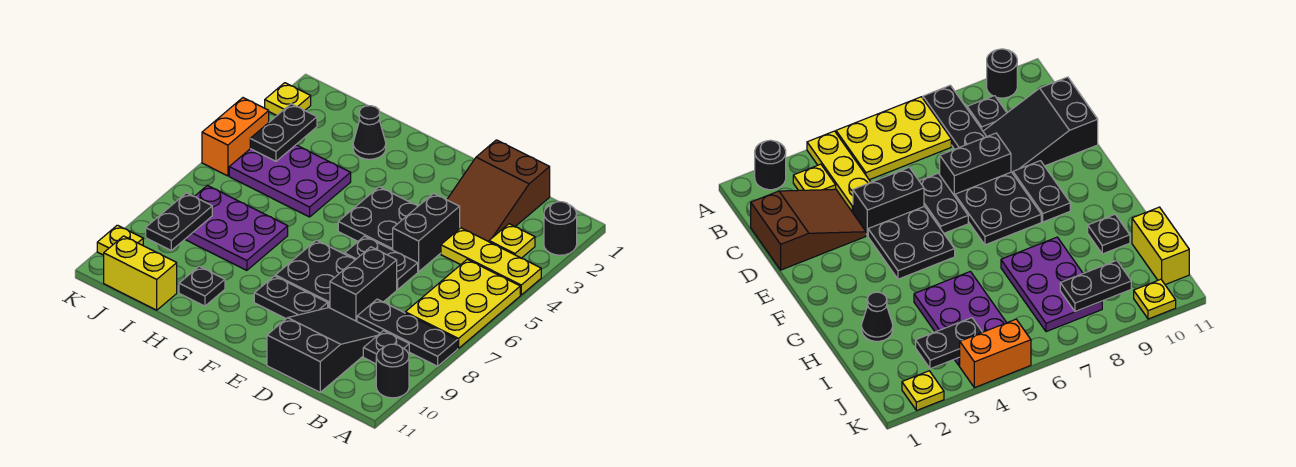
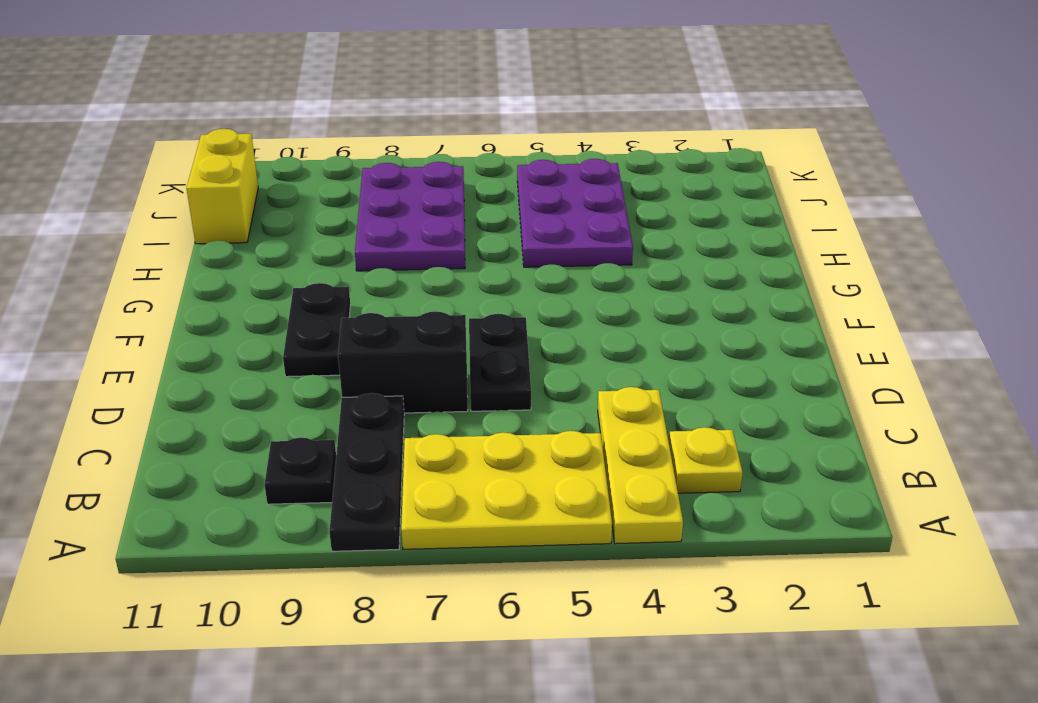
none -> black round brick A2 level 1
none -> black round brick A10 level 1
none -> brown slope C1:D3 level 1 top 1

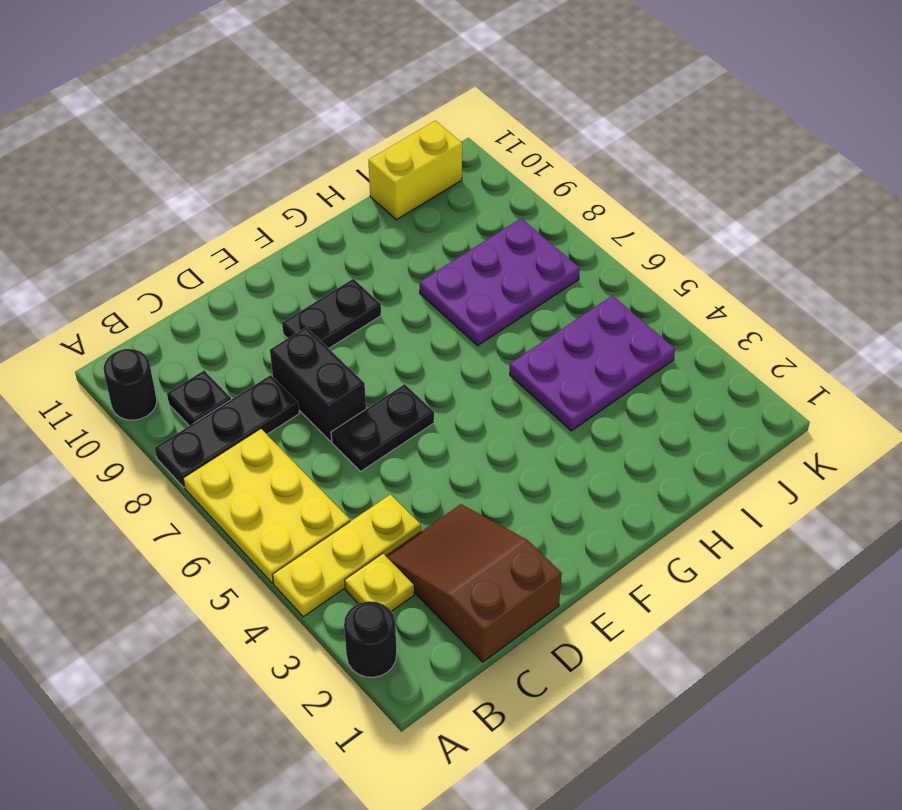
none -> black slope C9:D11 level 1 top 11
none -> black brick D4:D5 level 1
none -> black plate E4:F5 level 1

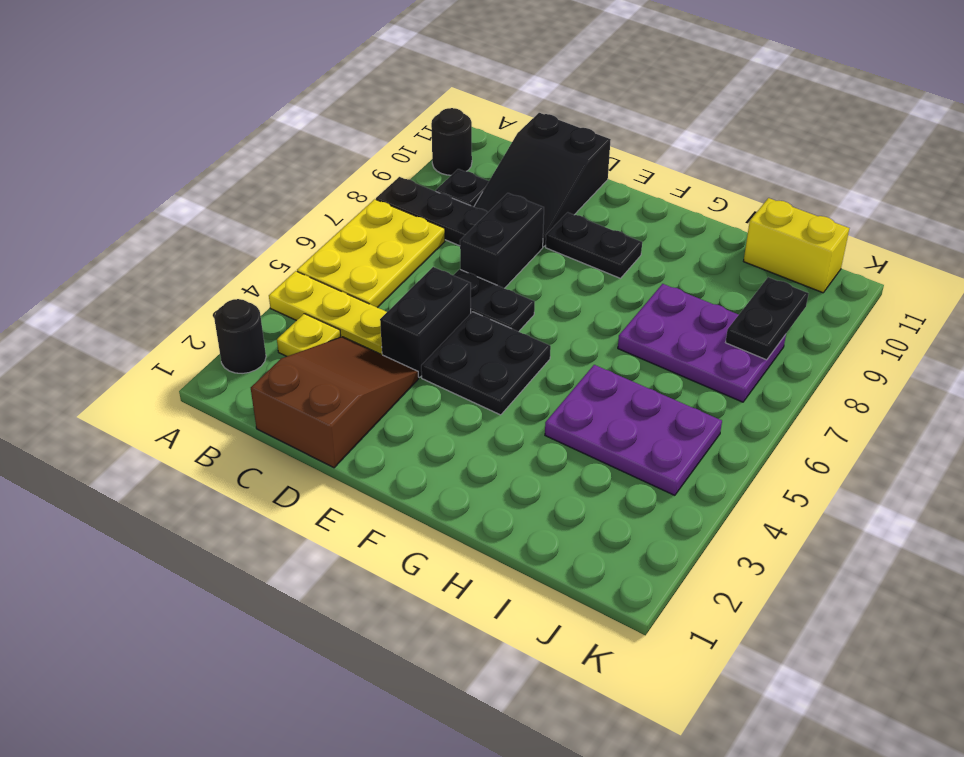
none -> black plate E7:F8 level 1
none -> black cone H2 level 1
none -> black plate H10 level 1

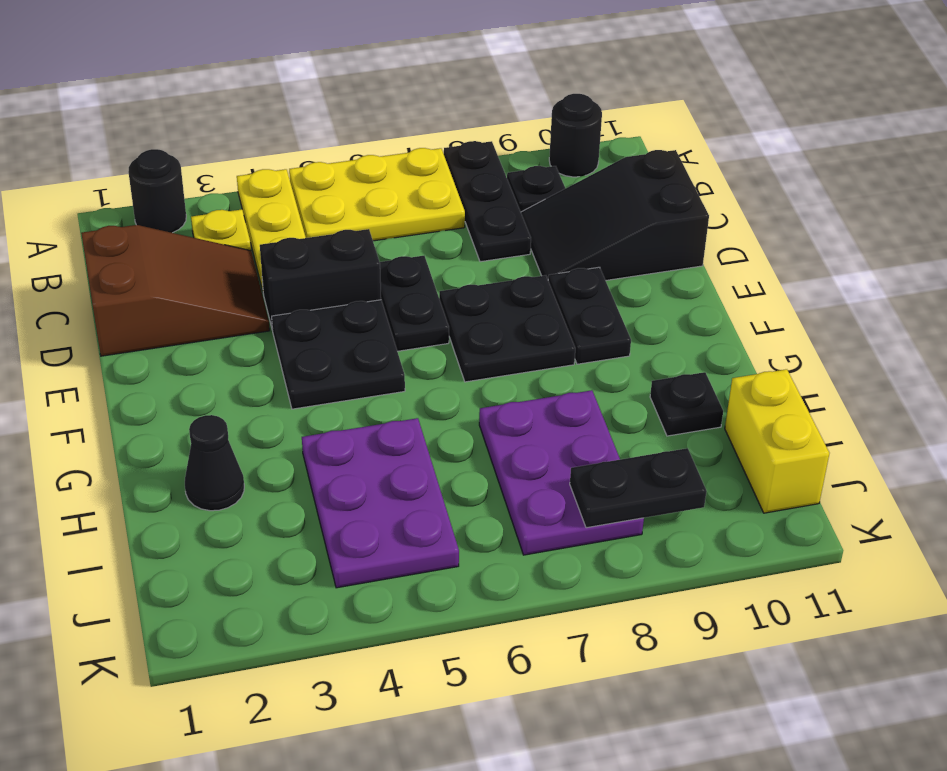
none -> black brick D7:D8 level 1
none -> yellow plate K2 level 1
none -> orange brick K4:K5 level 1

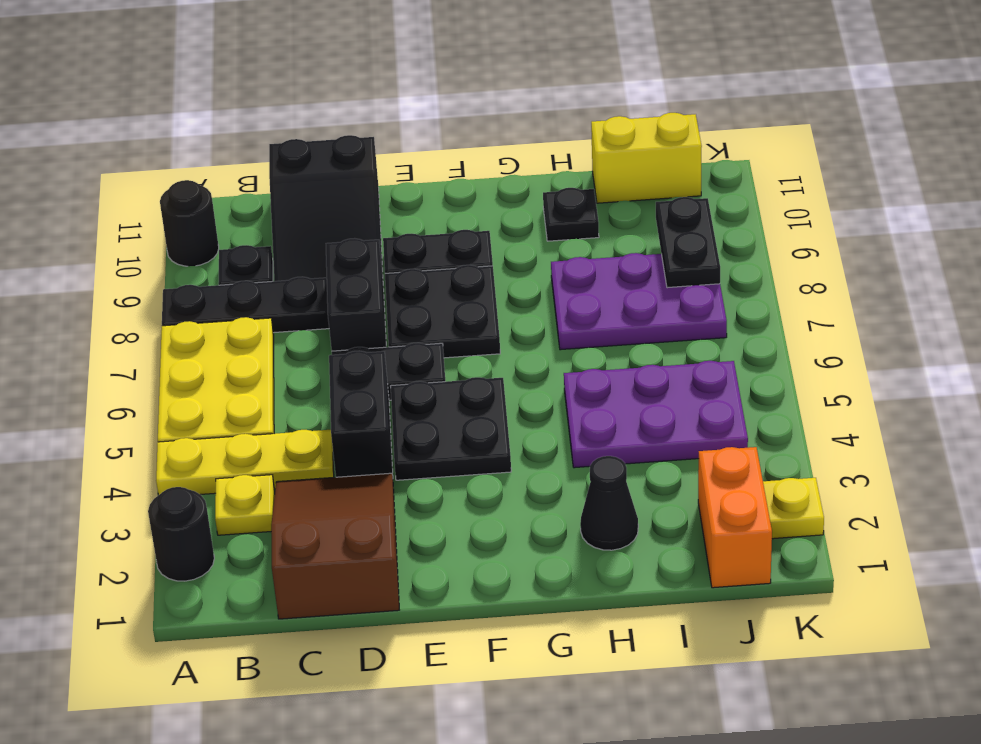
orange brick J1:J2 level 1 -> orange brick K4:K5 level 1
none -> yellow plate K10 level 1
none -> black plate J3:J4 level 2

